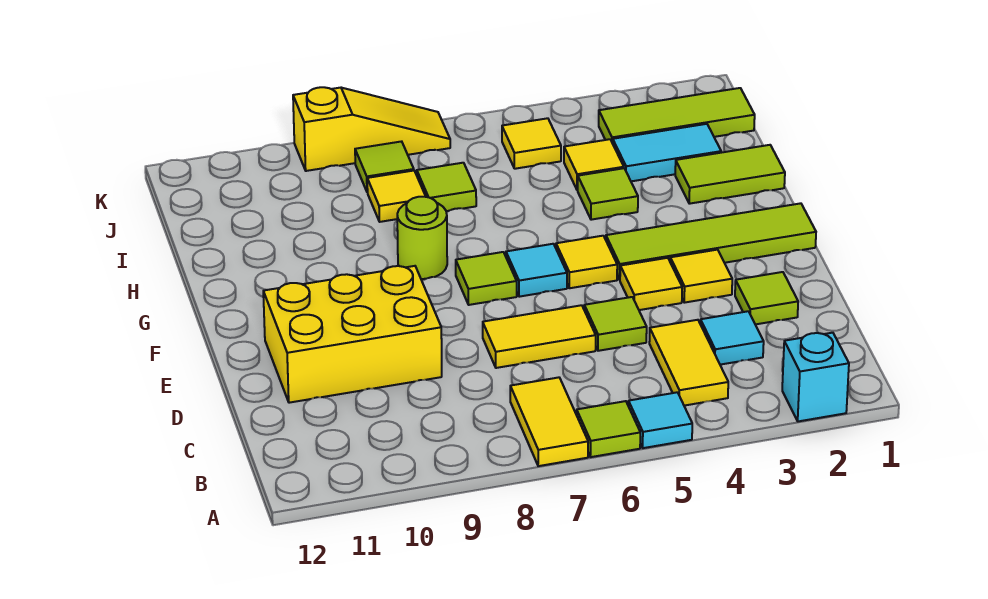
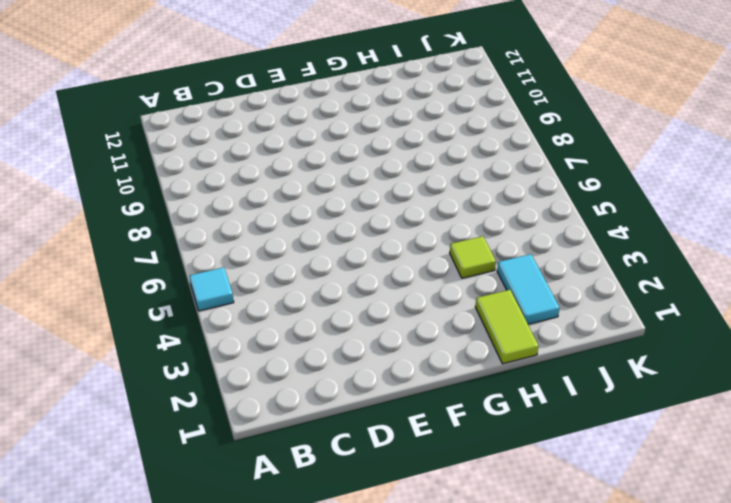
none -> cyan brick A2 level 1
none -> lime tile A6 level 1
none -> yellow tile A7:B7 level 1

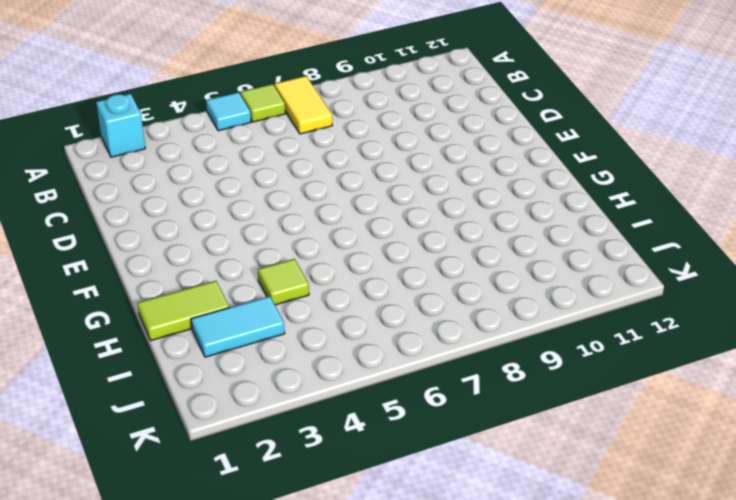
none -> yellow tile B4:C4 level 1
none -> cyan tile C3 level 1
none -> lime tile D2 level 1

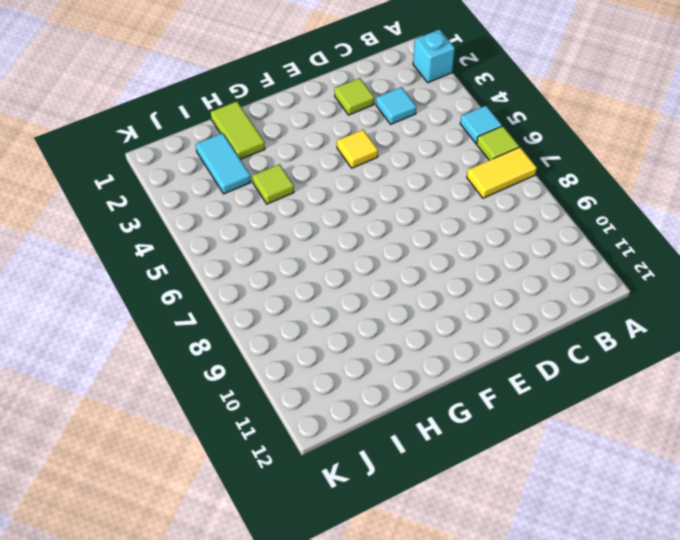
none -> yellow tile B4:C4 level 1
none -> lime tile D5 level 1
none -> yellow tile D6:D7 level 1

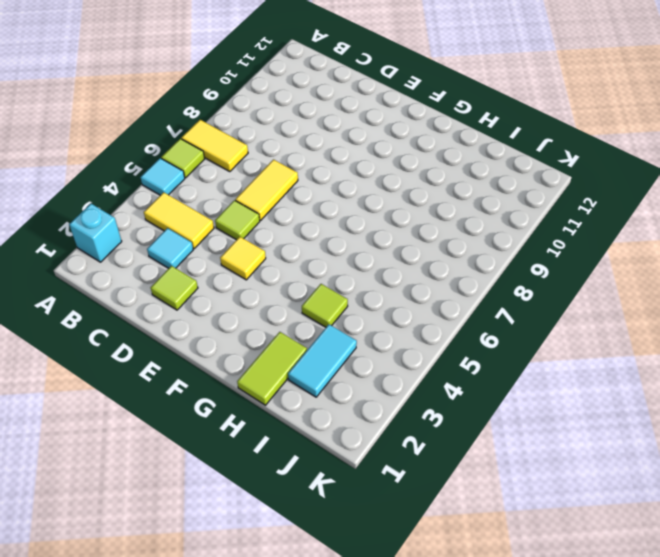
none -> yellow brick D9:E11 level 1
none -> yellow tile E3 level 1
none -> lime tile F1:F4 level 1

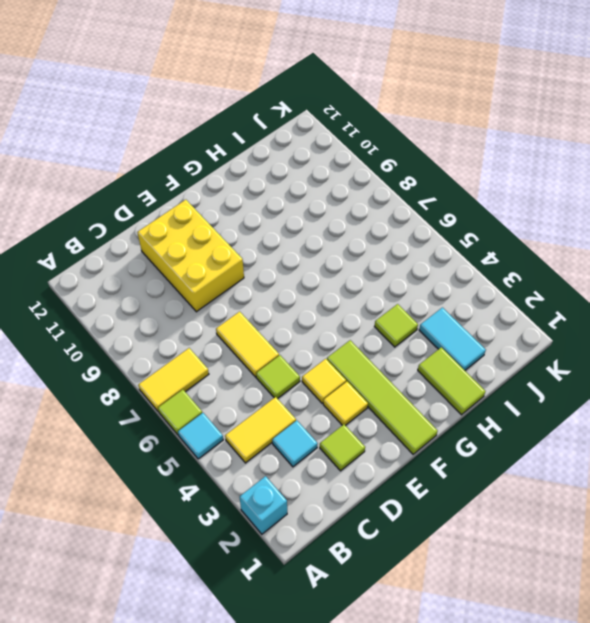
none -> yellow tile F5 level 1
none -> cyan tile F6 level 1
none -> lime tile F7 level 1

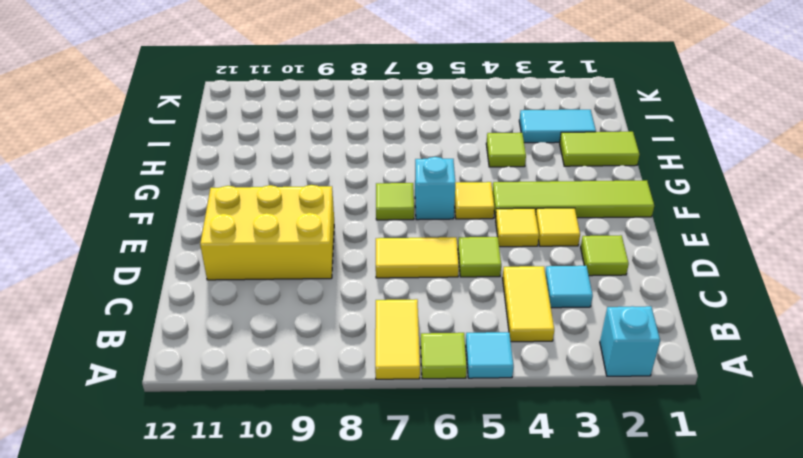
cyan brick F6 level 1 -> cyan tile F6 level 1
none -> lime round brick G8 level 1
none -> yellow tile I4 level 1
none -> lime tile I7 level 1

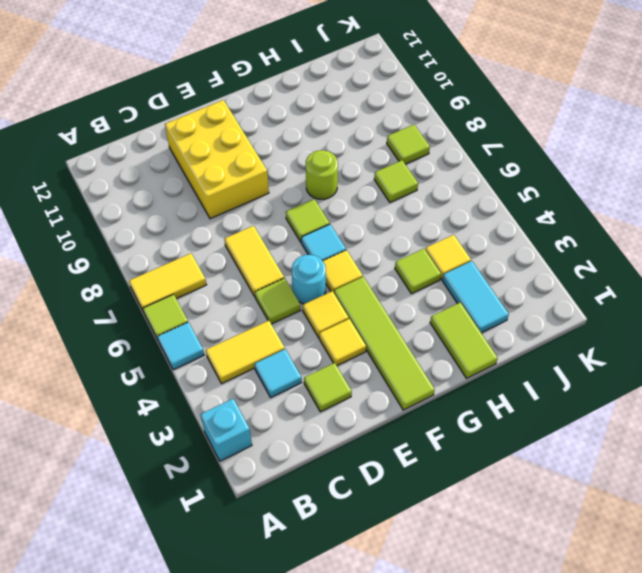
cyan round brick E5 level 1 -> none
none -> yellow tile I8 level 1
none -> lime tile J1:J3 level 1
none -> yellow tile J5 level 1

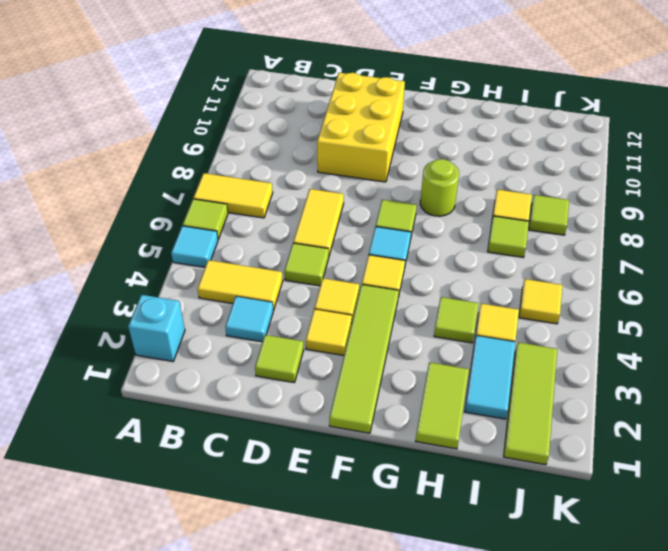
none -> yellow slope K7:K9 level 1 top 9

